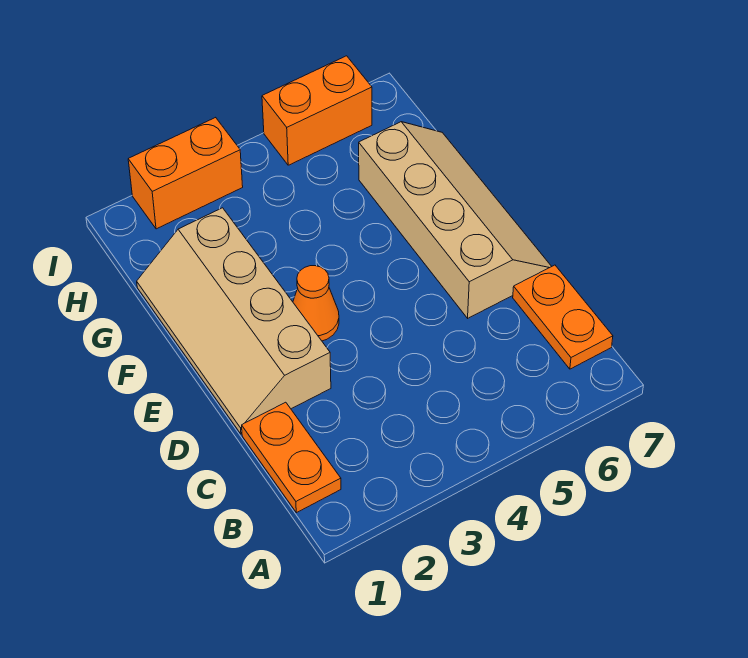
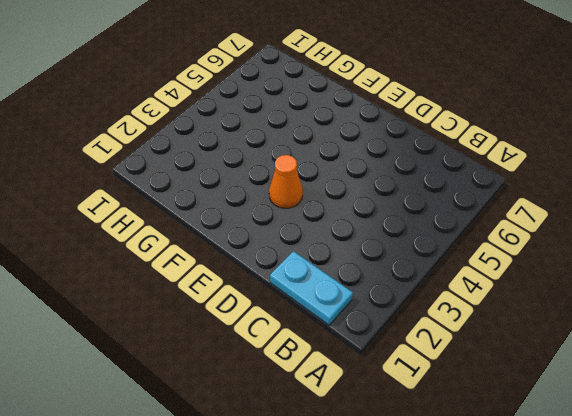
cyan plate B1:C1 level 1 -> orange plate B1:C1 level 1
none -> orange plate B7:C7 level 1
none -> tan slope D1:G2 level 1 top 2

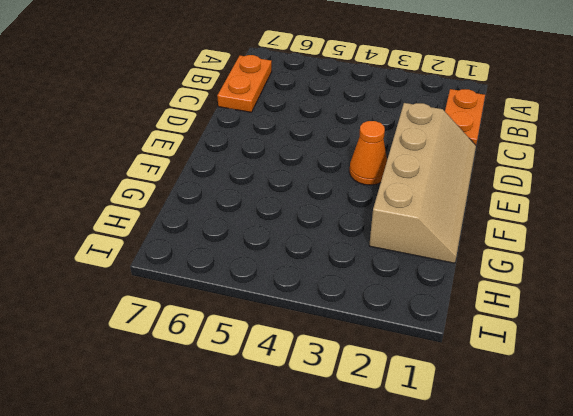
none -> tan slope D6:G7 level 1 top 6
none -> orange brick I2:I3 level 1

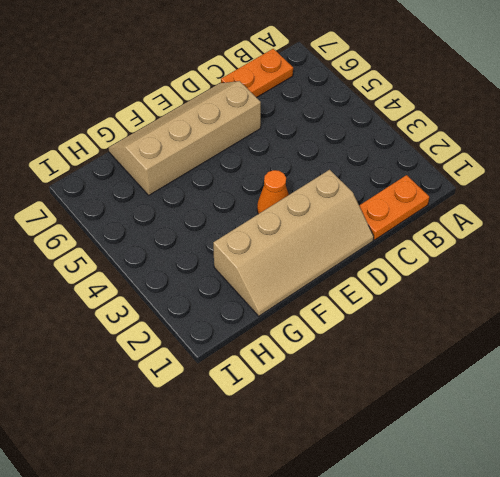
none -> orange brick I2:I3 level 1
none -> orange brick I5:I6 level 1

